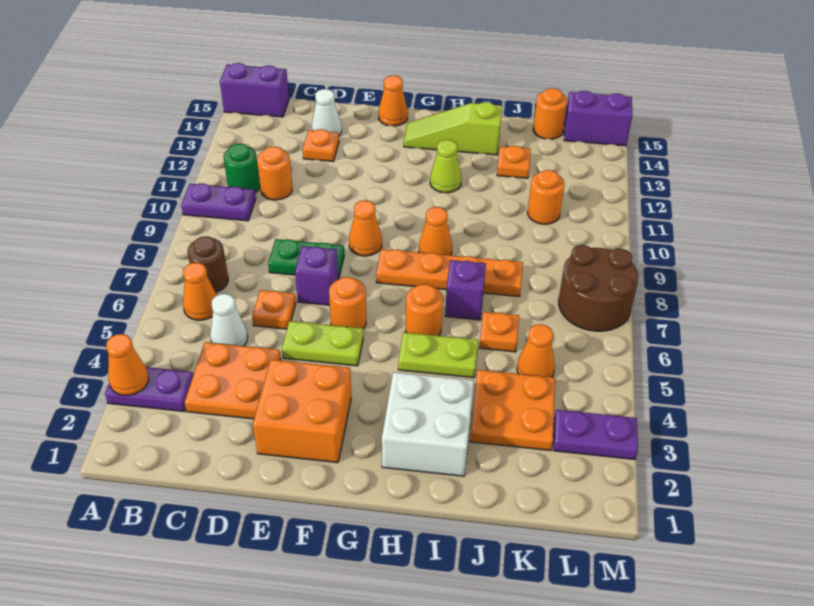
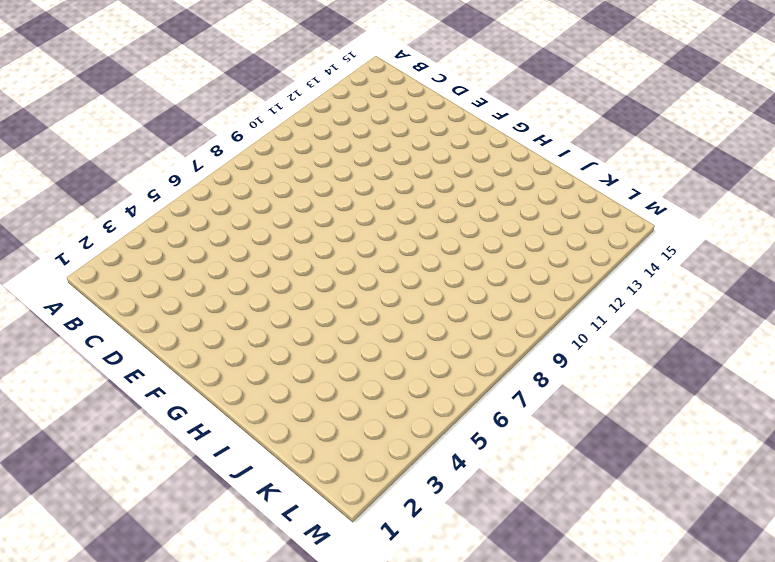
none -> purple plate A3:B3 level 1
none -> purple plate A10:B10 level 1
none -> purple brick A15:B15 level 1
none -> orange cone B6 level 1

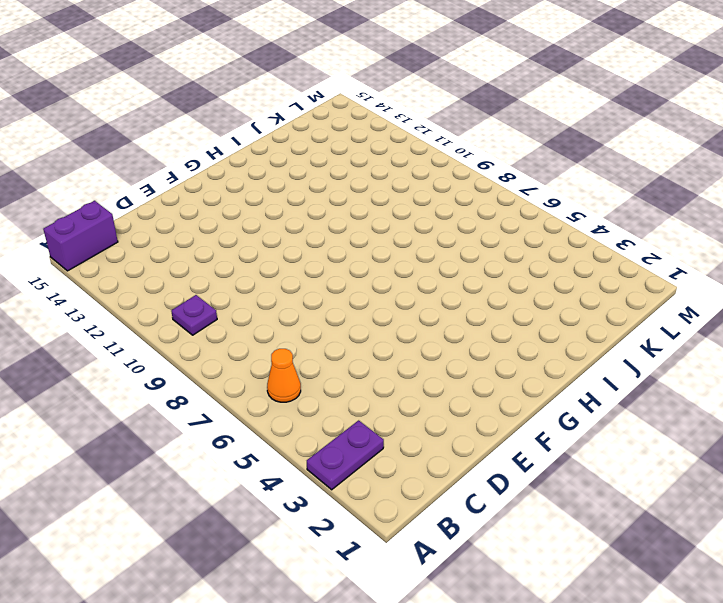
purple plate B10 level 1 -> purple plate A10:B10 level 1
none -> brown round brick B7 level 1
none -> green round brick B11 level 1
none -> orange plate C3:D4 level 1
none -> white cone C5 level 1

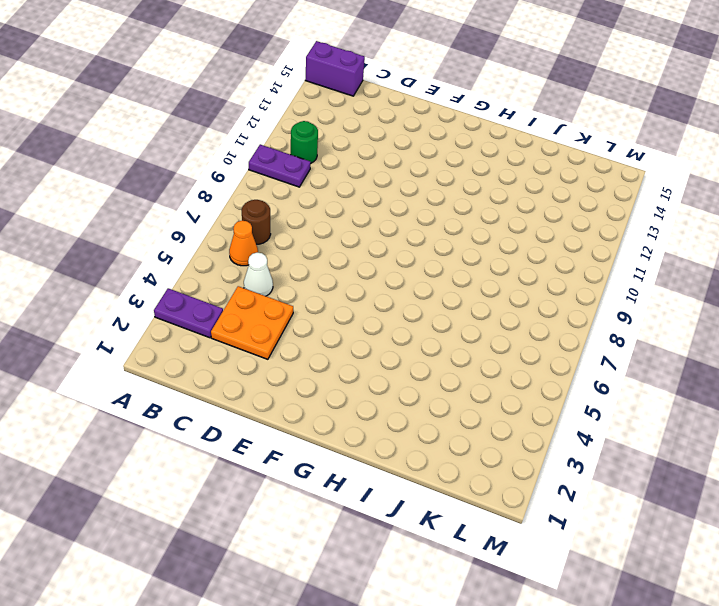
none -> orange round brick C11 level 1
none -> orange plate D6 level 1
none -> green plate D8:E8 level 1
none -> orange plate D13 level 1

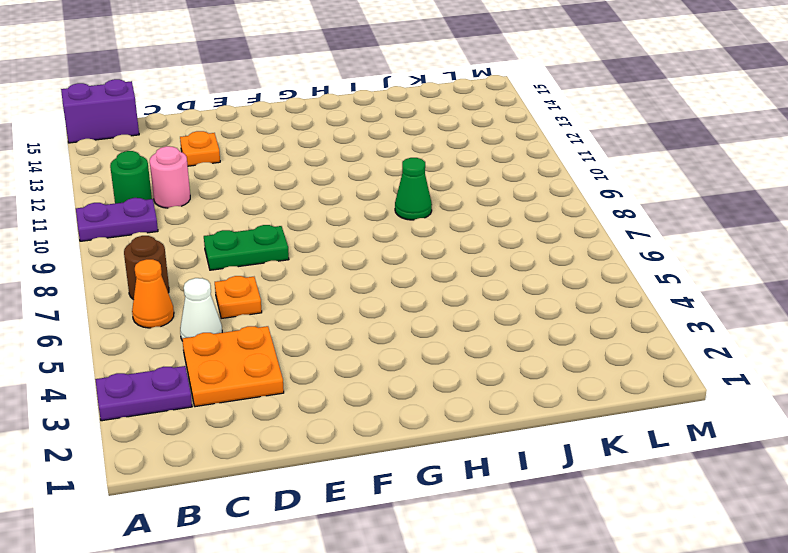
pink round brick C11 level 1 -> orange round brick C11 level 1
green cone I9 level 1 -> none
none -> white cone D14 level 1
none -> orange brick E2:F3 level 1
none -> lime plate E5:F5 level 1
none -> purple brick E7 level 1

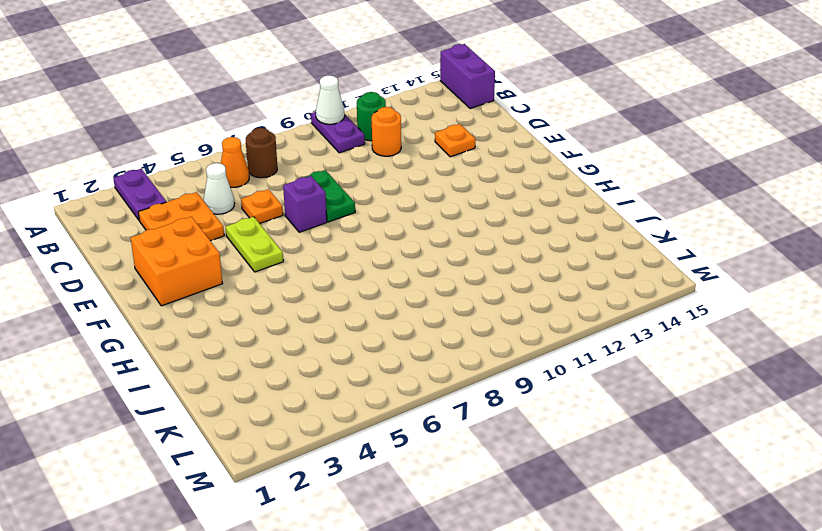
white cone A10 level 2 -> white cone D14 level 1
none -> orange round brick F6 level 1
none -> orange cone F9 level 1
none -> orange cone F15 level 1
none -> orange plate G8:J8 level 1

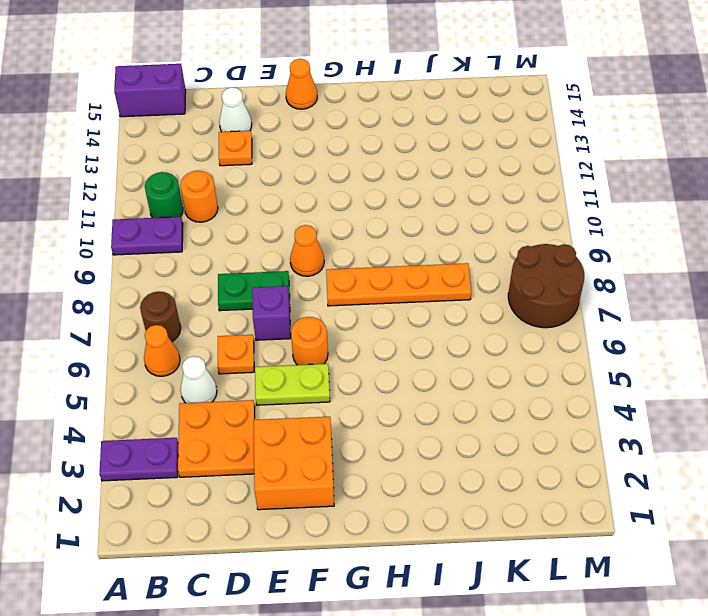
none -> lime slope G14:I14 level 1 top I
none -> white brick H2:I3 level 1
none -> lime plate H5:I5 level 1
none -> orange round brick H6 level 1

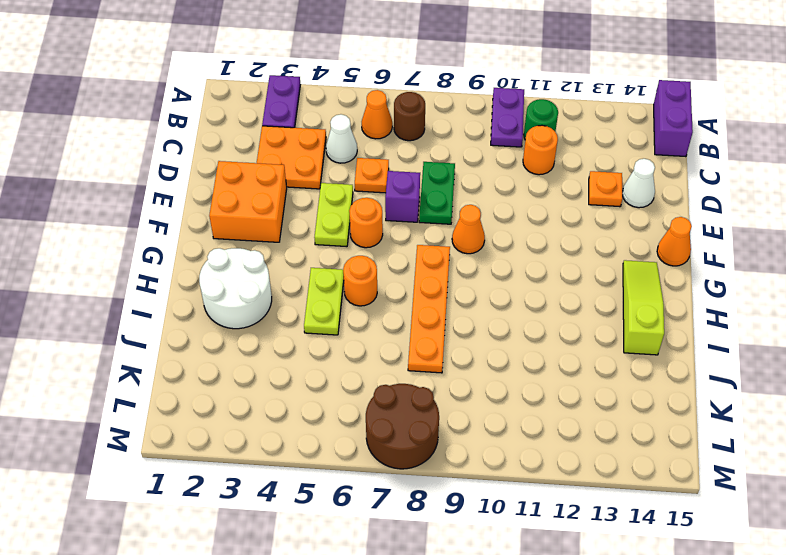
white round brick H2:I3 level 1 -> white brick H2:I3 level 1
none -> orange cone H9 level 1
none -> lime cone H12 level 1
none -> purple brick I7 level 1
none -> orange plate J3:K4 level 1

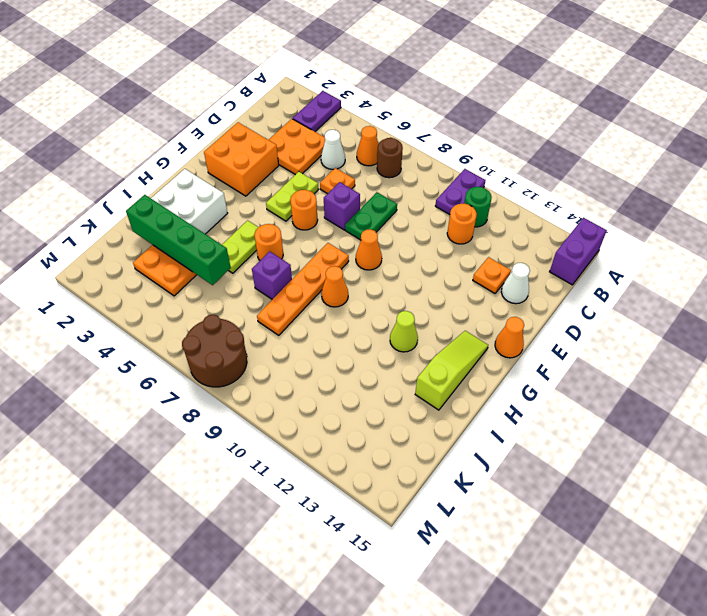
green brick J2:J5 level 2 -> none
none -> orange plate J6 level 1
none -> orange plate J13 level 1
none -> orange cone K5 level 1
none -> orange round brick K11 level 1

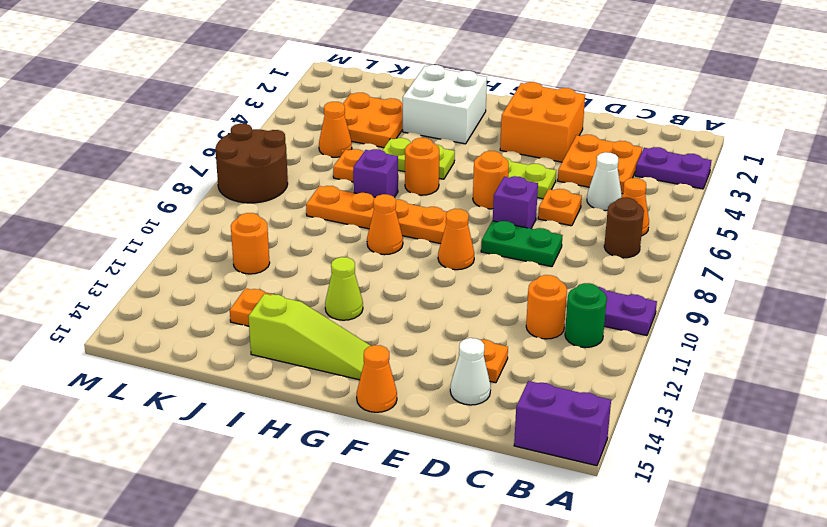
none -> orange round brick K15 level 1
none -> purple plate L3:M3 level 1
none -> purple brick L15:M15 level 1
none -> orange cone A3 level 2

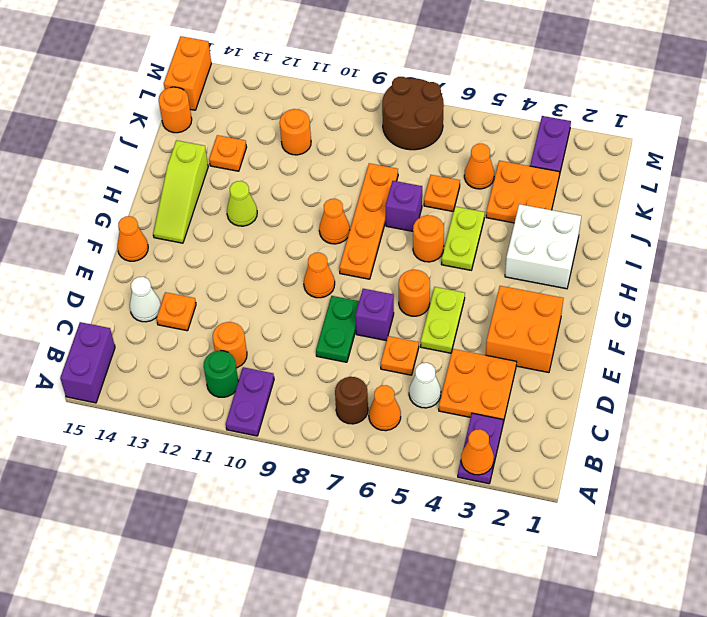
orange brick L15:M15 level 1 -> purple brick L15:M15 level 1

